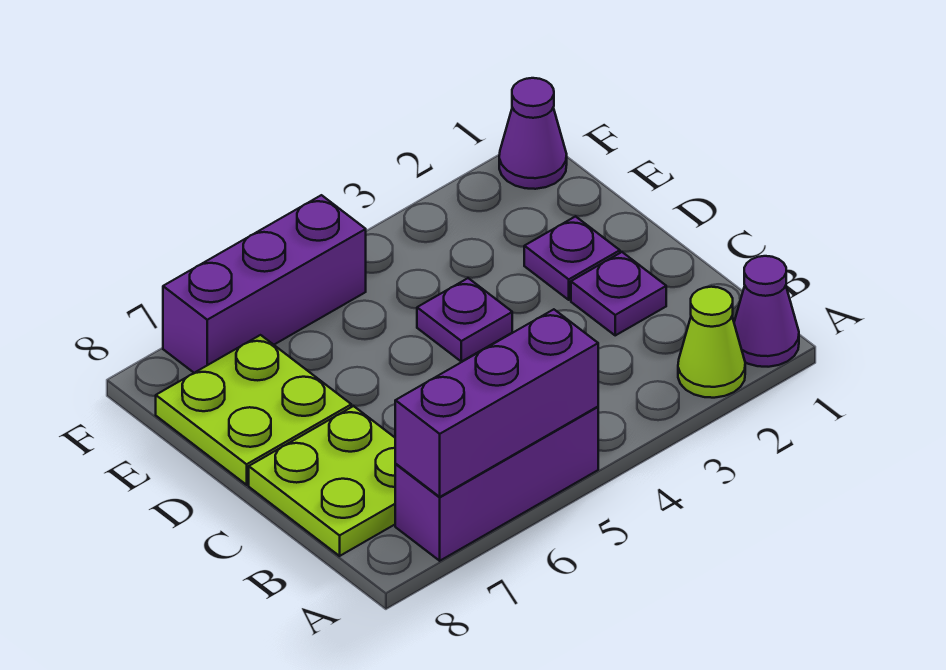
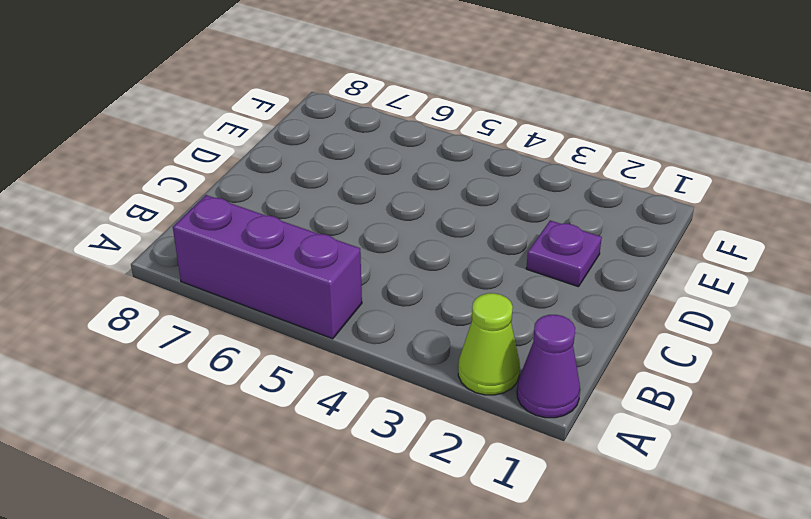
none -> lime plate B7:C8 level 1
none -> purple plate C2 level 1

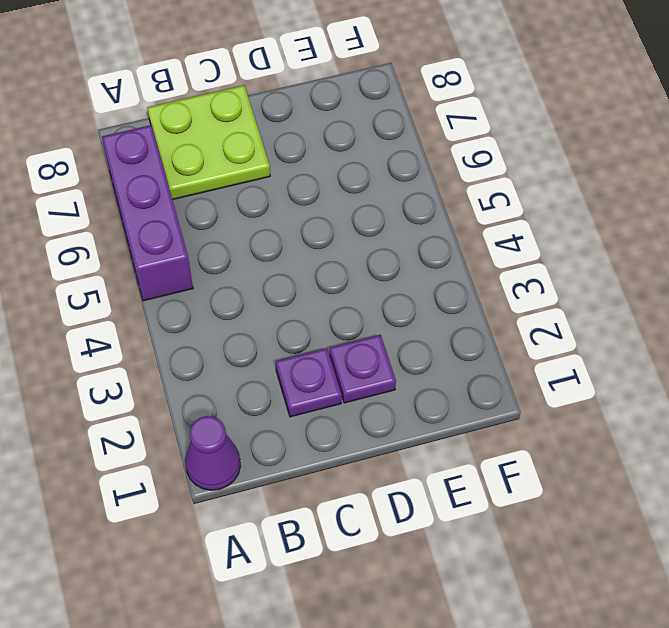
none -> lime cone A2 level 1
none -> purple plate D4 level 1

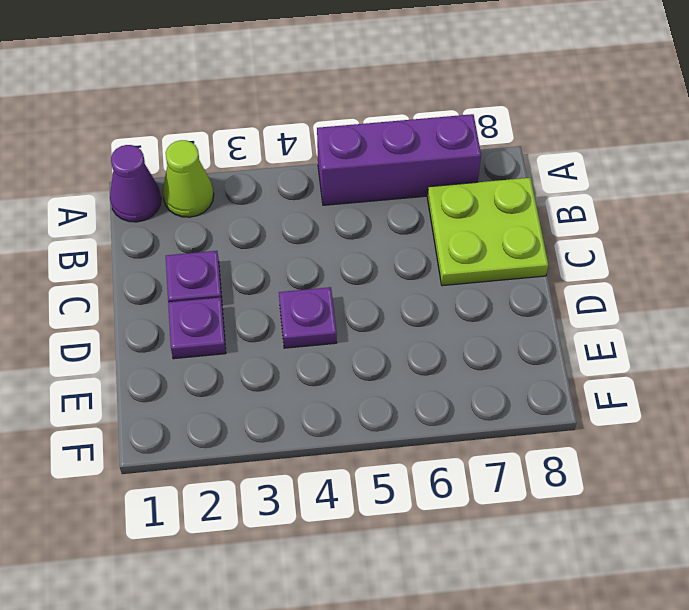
none -> lime plate D7:E8 level 1
none -> purple cone F1 level 1

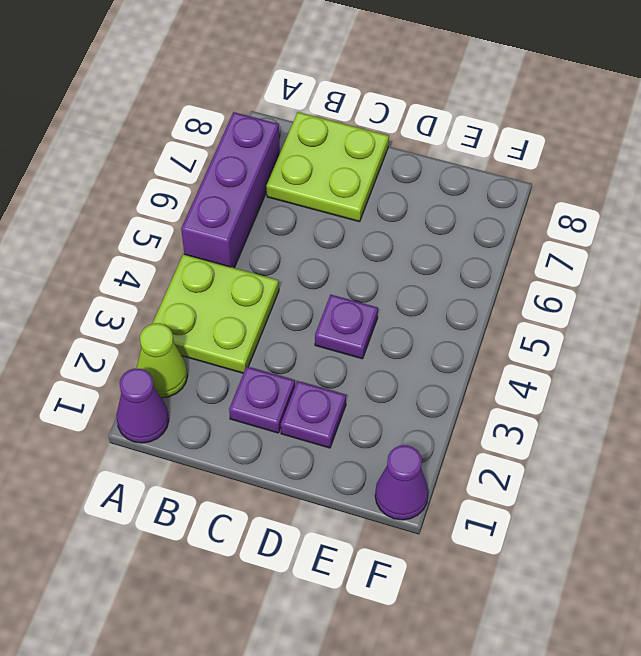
lime plate A3:B4 level 1 -> lime plate D7:E8 level 1
none -> purple brick F5:F7 level 1
none -> purple brick A5:A7 level 2

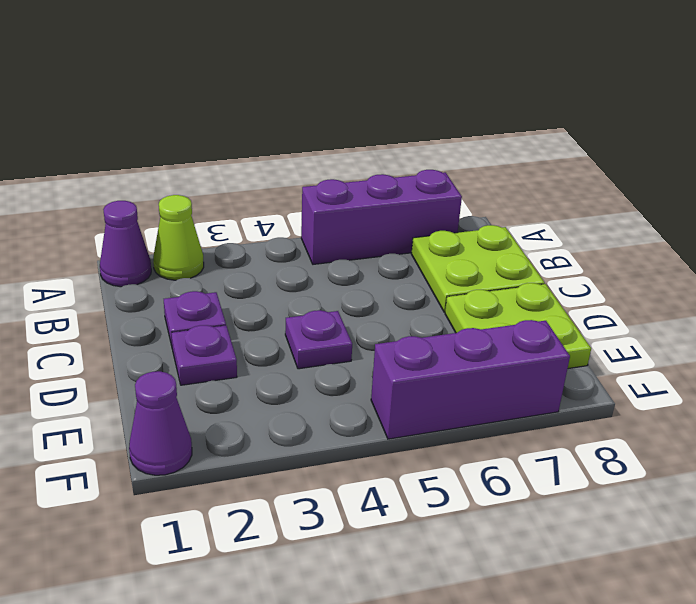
none -> purple brick A5:A7 level 2

